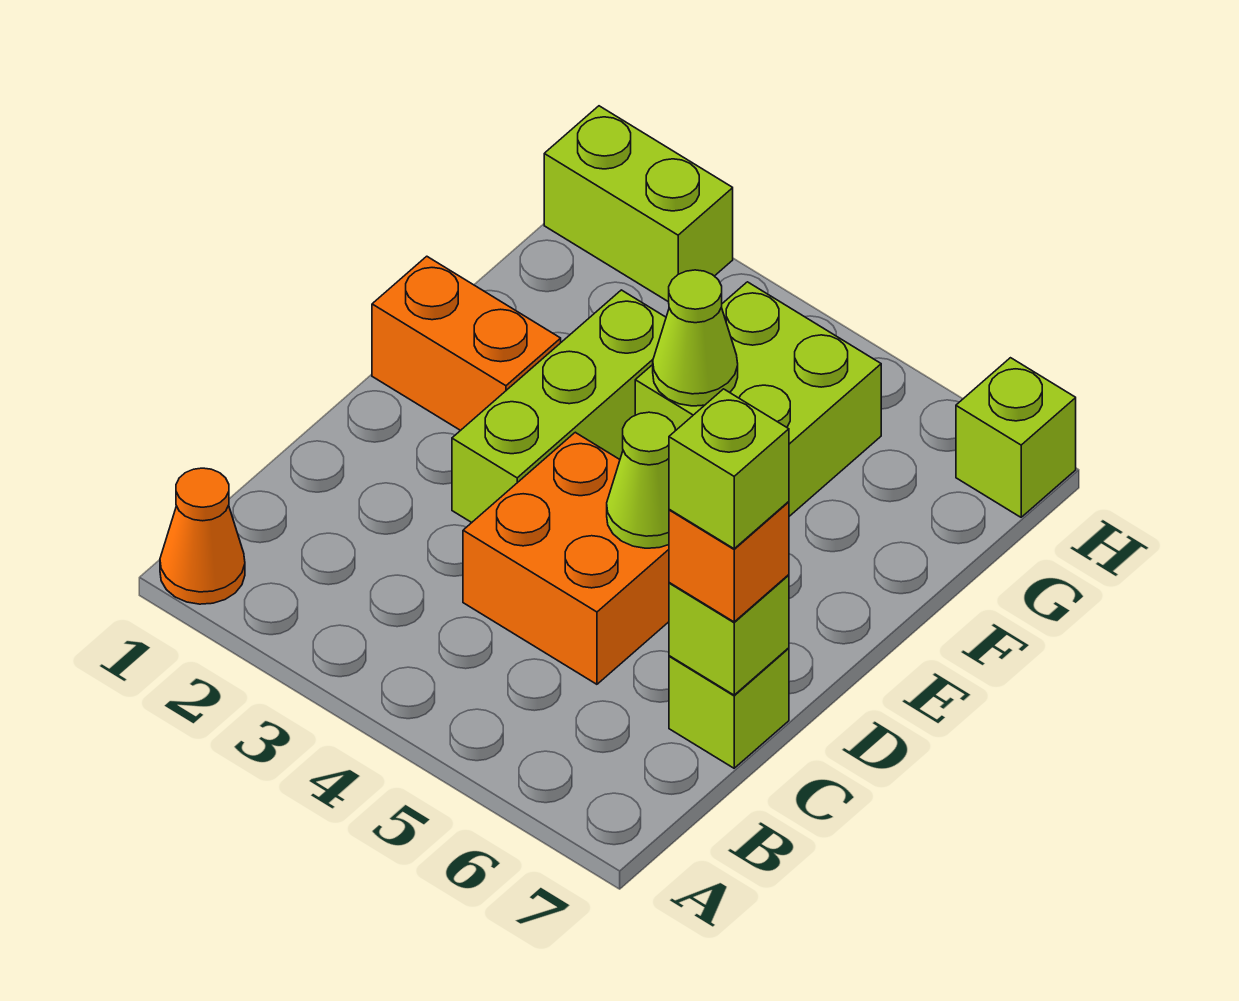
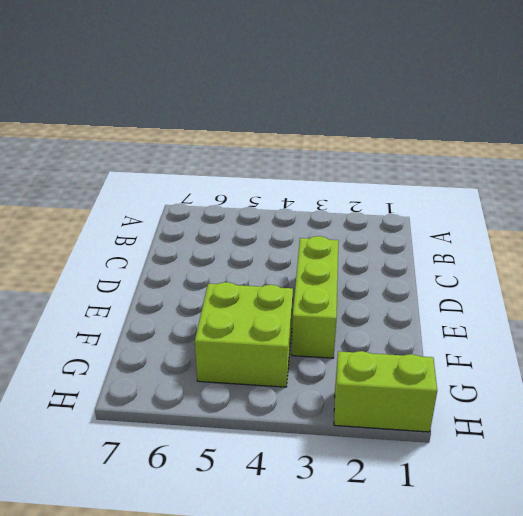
none -> orange cone A1 level 1
none -> orange brick C4:D5 level 1
none -> lime brick C7 level 1

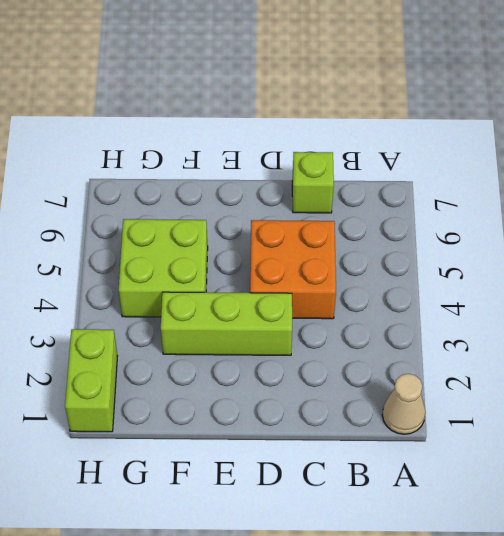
tan cone A1 level 1 -> orange cone A1 level 1
none -> orange brick E1:E2 level 1
none -> lime brick H7 level 1
none -> lime brick C7 level 2

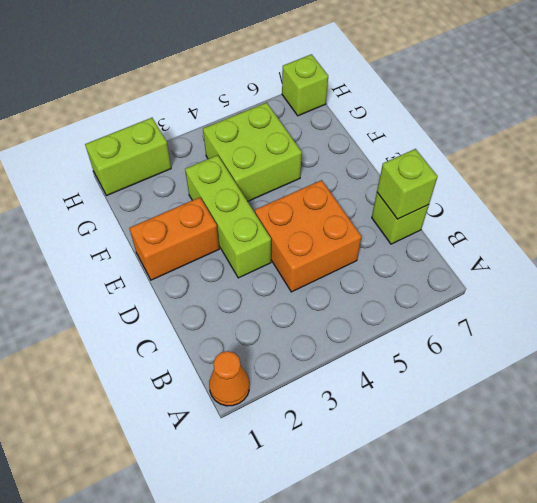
none -> lime cone D5 level 2
none -> lime cone F4 level 2
none -> orange brick C7 level 3

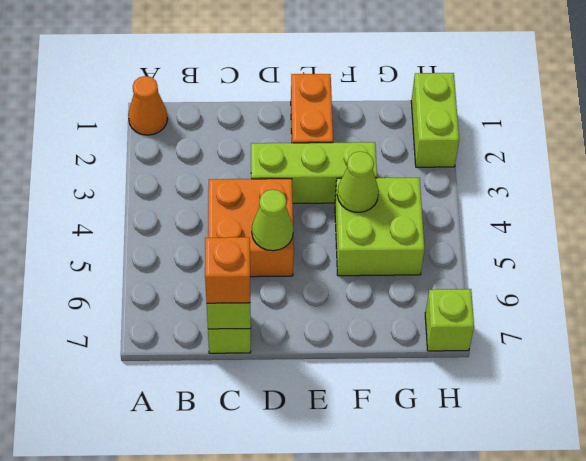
none -> lime brick C7 level 4

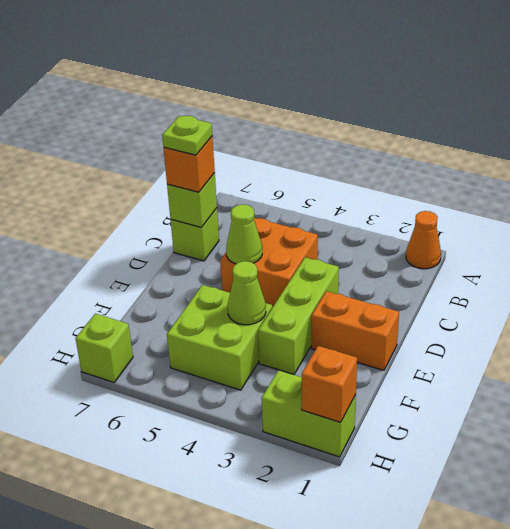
lime plate C7 level 4 -> lime brick C7 level 4
orange brick H1 level 2 -> none

